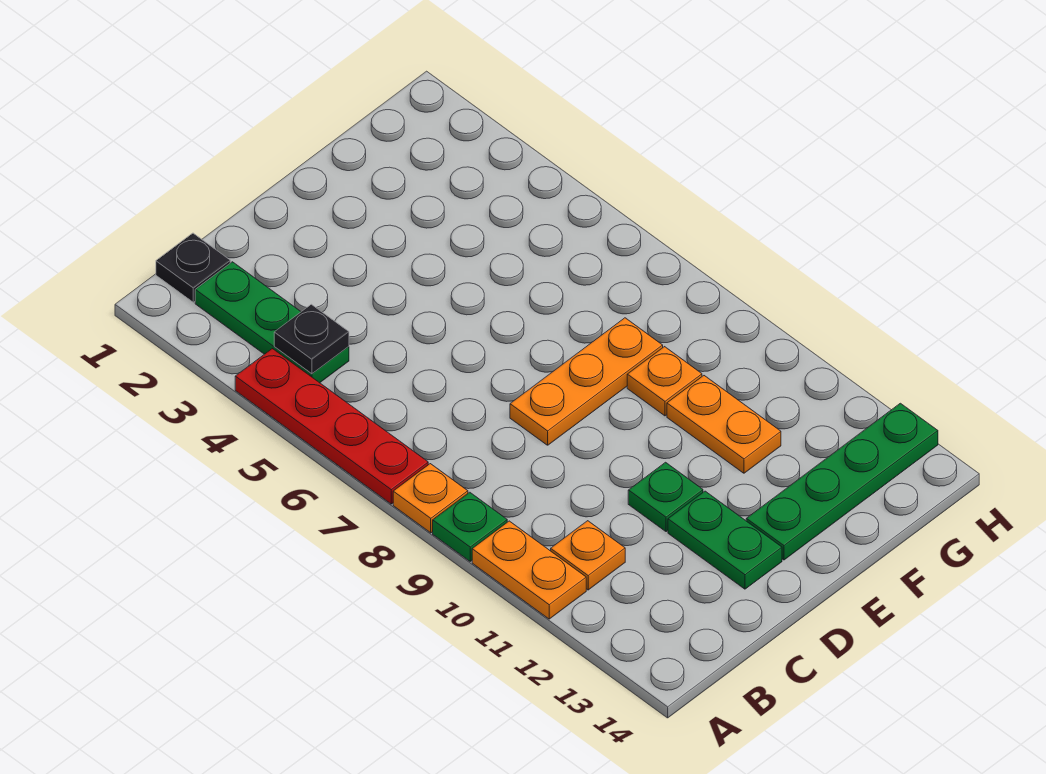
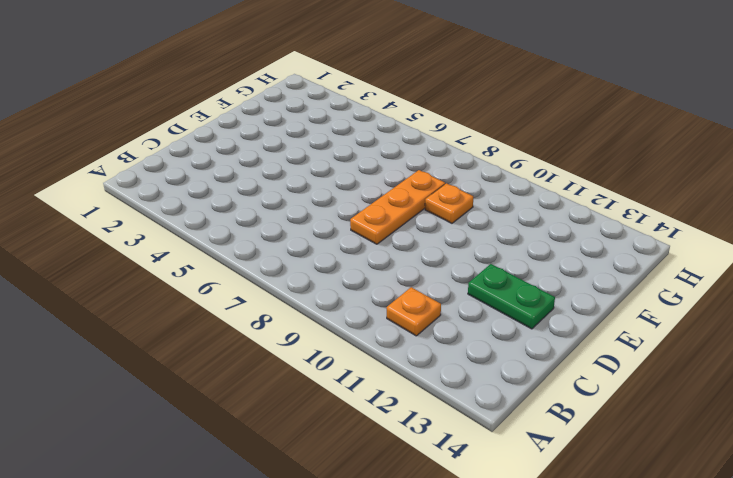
none -> red plate A4:A7 level 1
none -> orange plate A8 level 1
none -> green plate A9 level 1

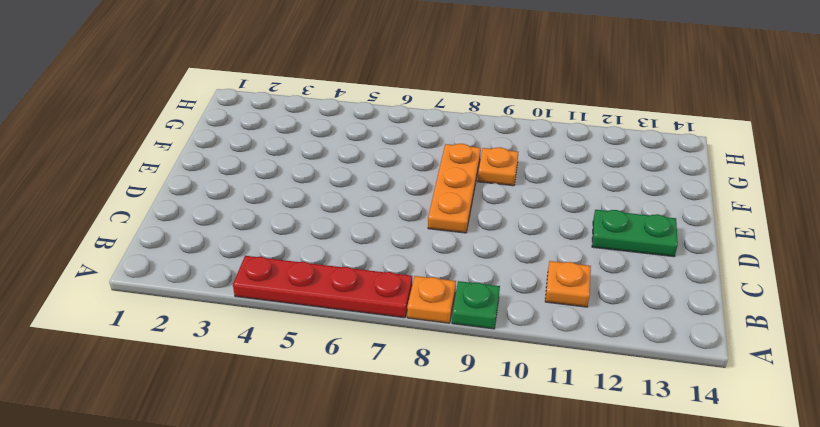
none -> orange plate A10:A11 level 1
none -> black plate B1 level 1
none -> green plate B2:B4 level 1

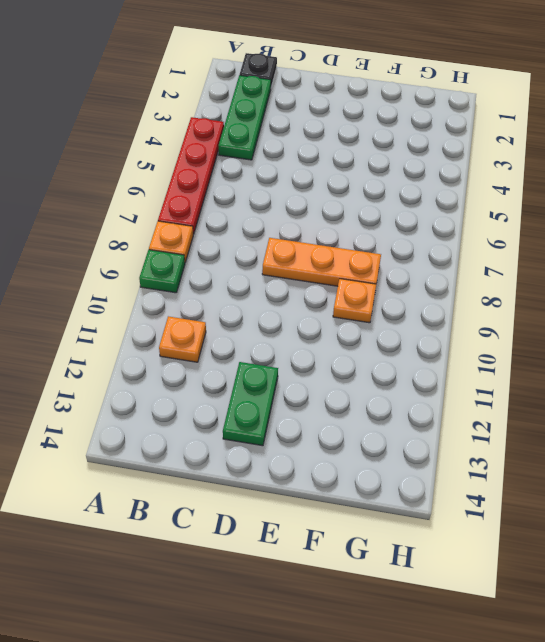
none -> orange plate A10:A11 level 1
none -> green plate D11 level 1
none -> green plate E13:H13 level 1

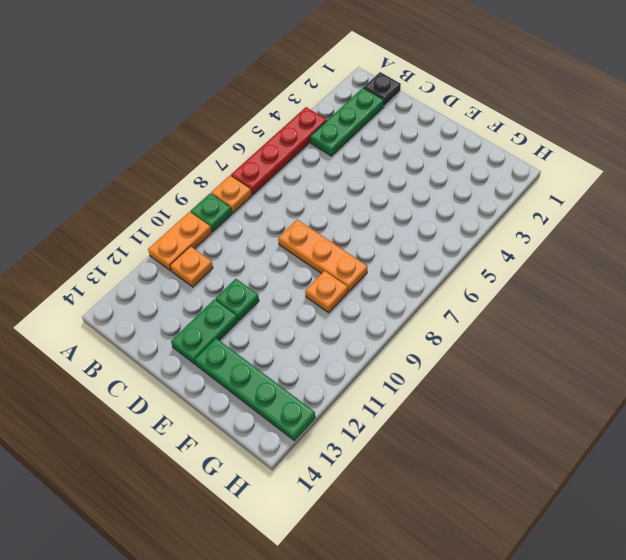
none -> orange plate F10:F11 level 1
none -> black plate B4 level 2

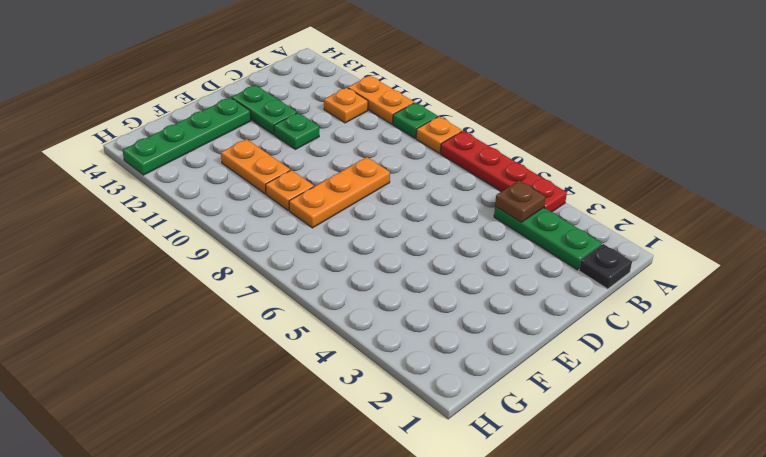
brown plate B4 level 2 -> black plate B4 level 2

